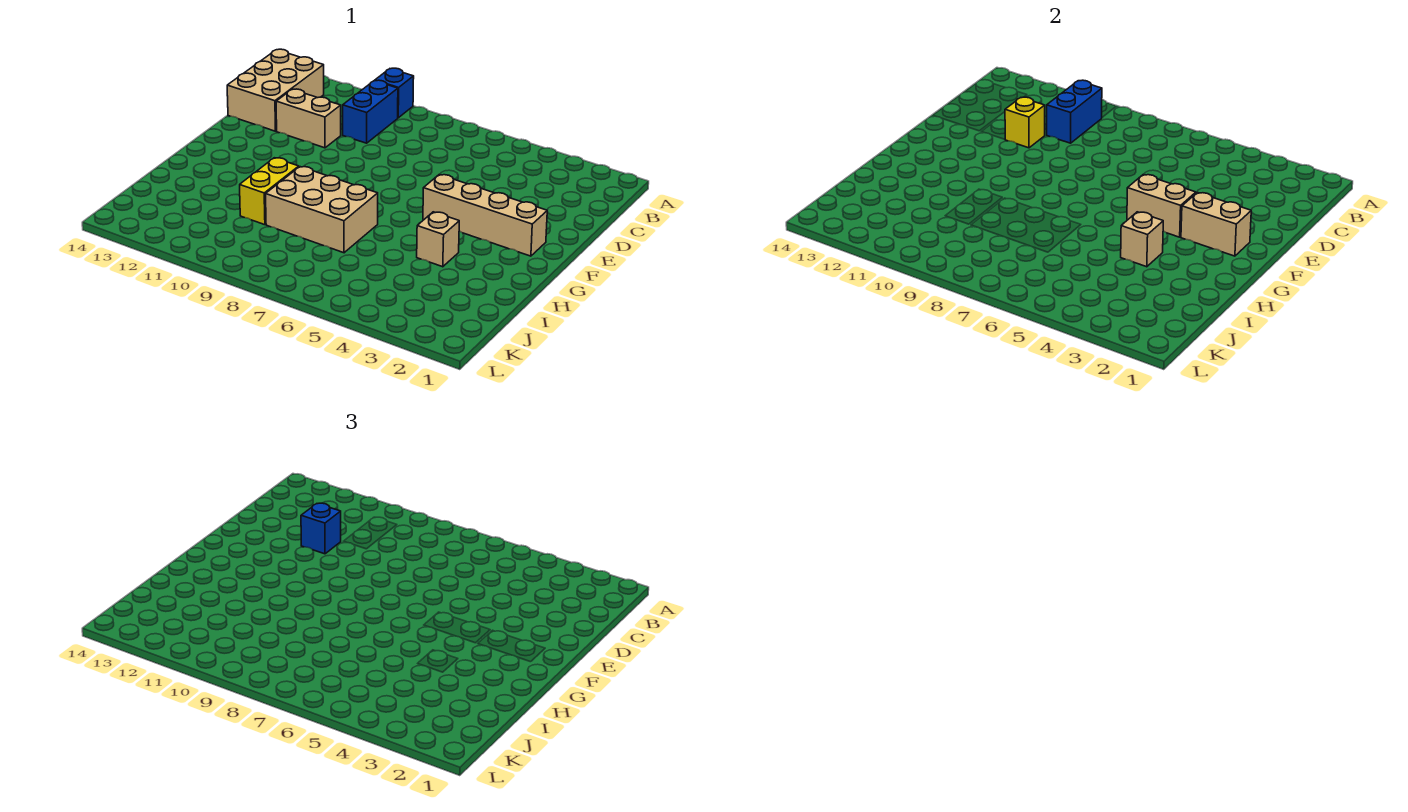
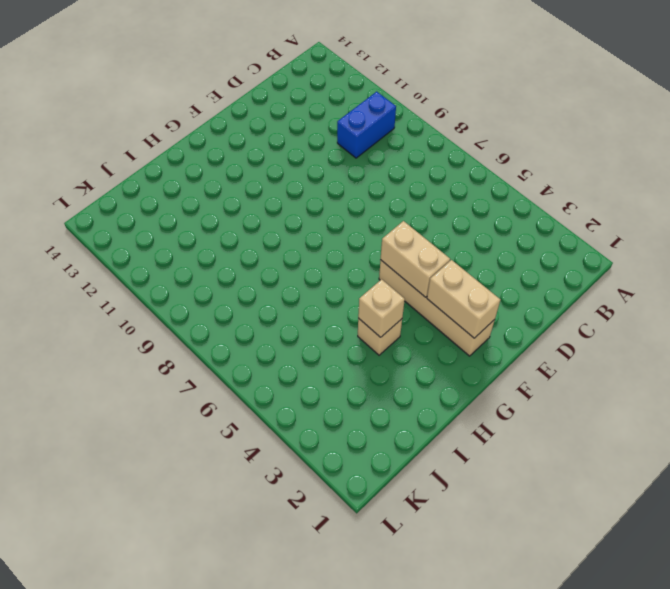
none -> blue brick A10 level 1
none -> tan brick B13:D14 level 1
none -> tan brick D11:D12 level 1

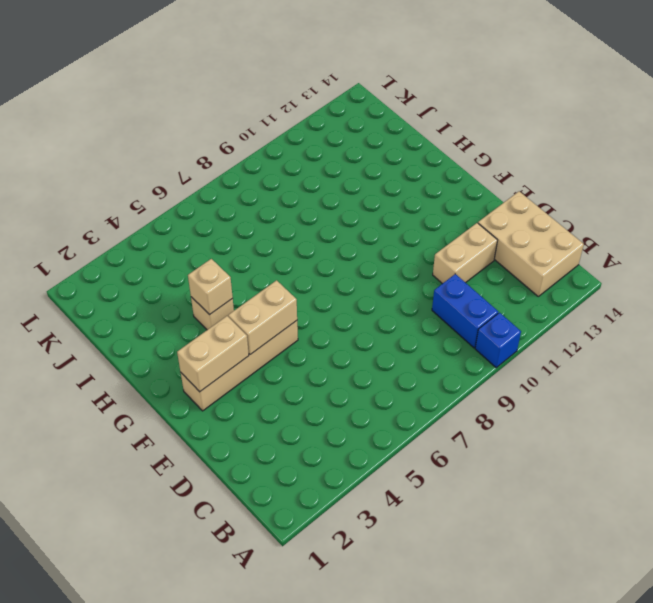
none -> tan brick H7:I9 level 1
none -> yellow brick H10:I10 level 1
none -> blue brick B10:C10 level 2

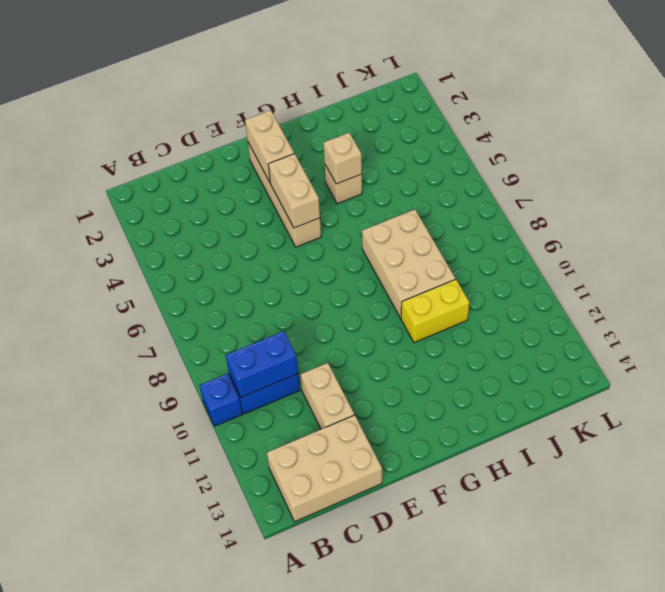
none -> yellow brick D11 level 2
none -> blue brick D11 level 3

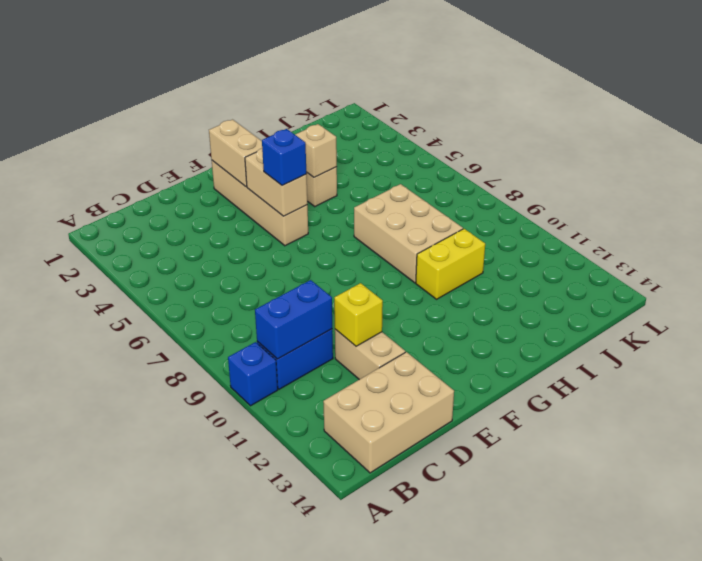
blue brick F5 level 3 -> blue brick D11 level 3

